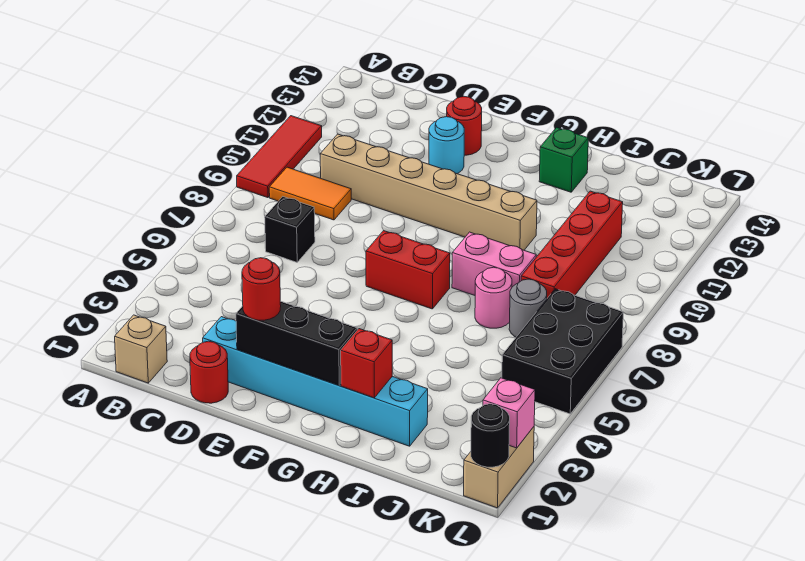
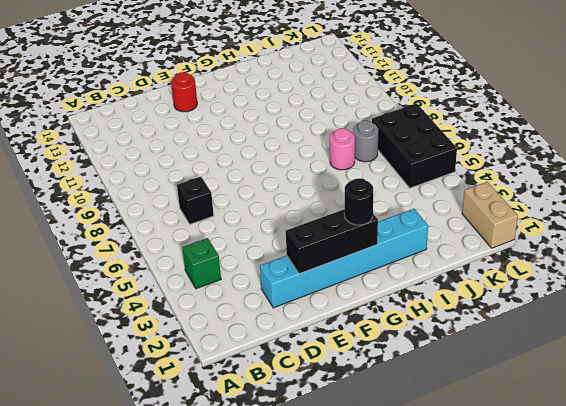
green brick B4 level 1 -> green brick H13 level 1
black round brick G2 level 3 -> black round brick L1 level 2
none -> red tile A9:A11 level 1
none -> tan brick B1 level 1
none -> orange tile B9:C9 level 1

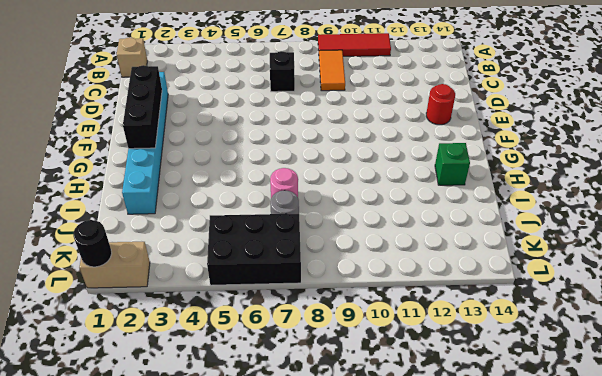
none -> tan brick C10:H10 level 1
none -> red round brick D1 level 1
none -> cyan round brick E12 level 1

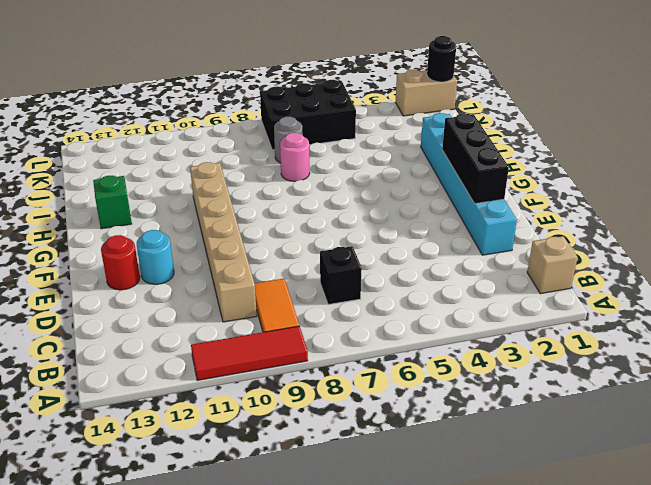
none -> red round brick D1 level 1
none -> red brick F7:G7 level 1
none -> pink brick H8:I8 level 1

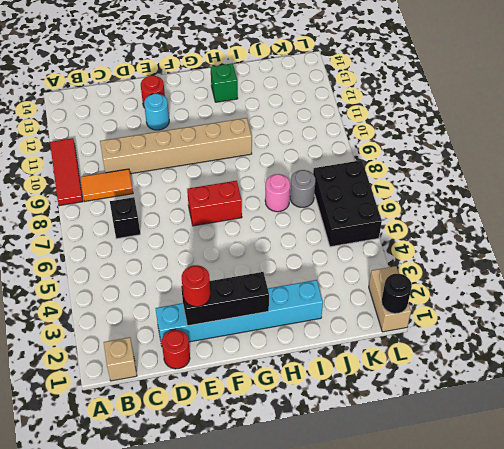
none -> pink brick H8:I8 level 1
none -> red brick J8:J11 level 1
none -> red brick H2 level 2

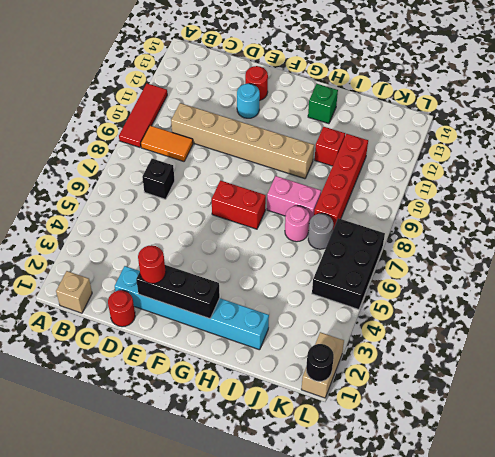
red brick I11 level 1 -> red brick H2 level 2
none -> pink brick L2 level 2

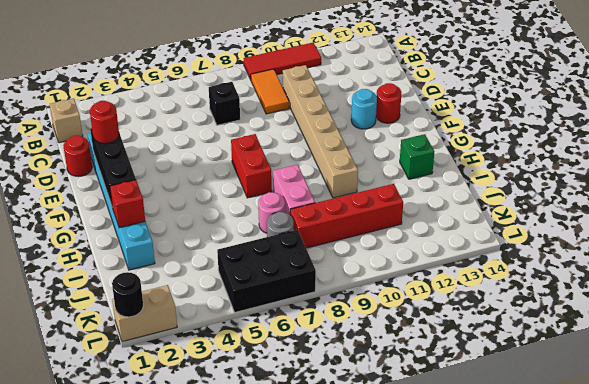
none -> pink brick L2 level 2

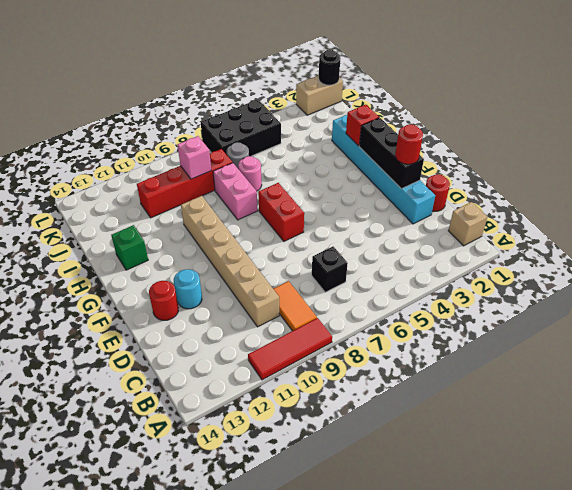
pink brick J9 level 2 -> pink brick L2 level 2

